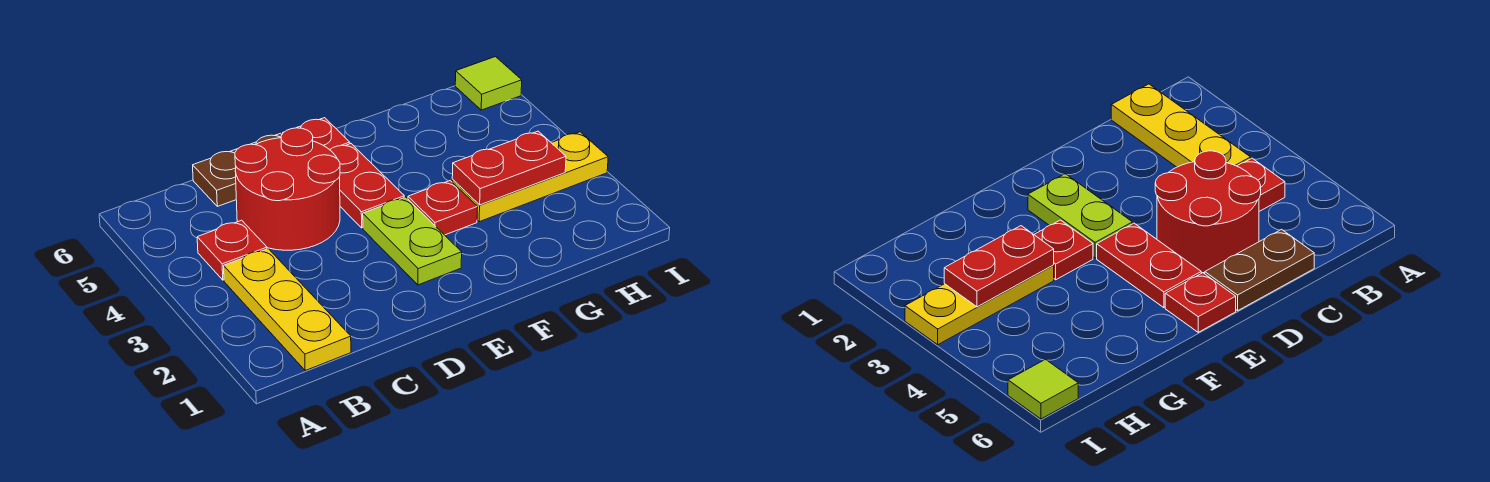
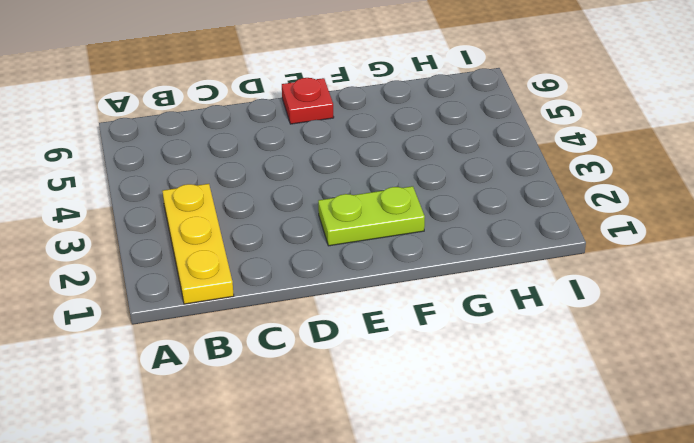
lime plate E2:F2 level 1 -> lime plate E2:E3 level 1
none -> red plate B4 level 1
none -> red round brick C4:D5 level 1

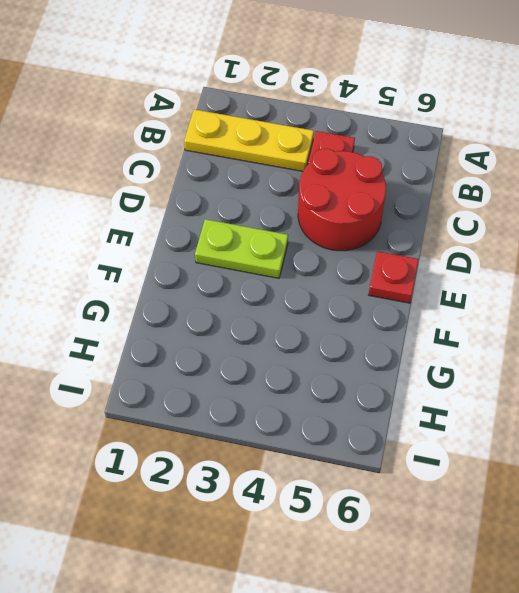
none -> brown plate C6:D6 level 1
none -> red plate E4:E5 level 1

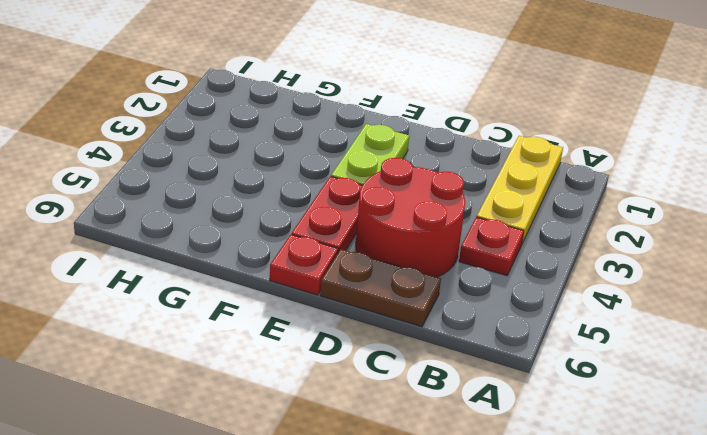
none -> red plate F3 level 1
none -> yellow plate G3:I3 level 1

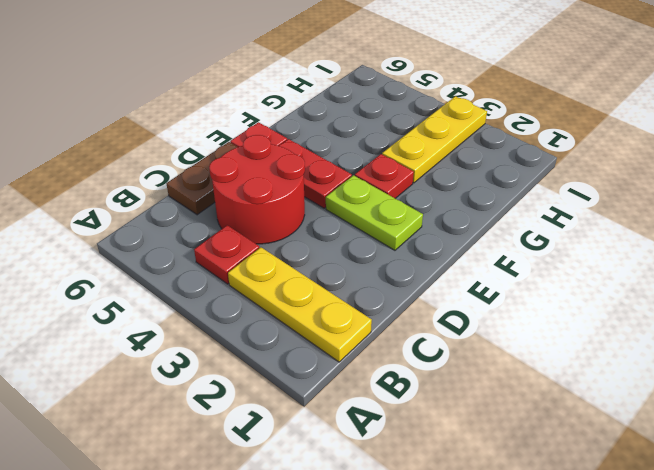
none -> lime tile I6 level 1
none -> red plate G3:H3 level 2

